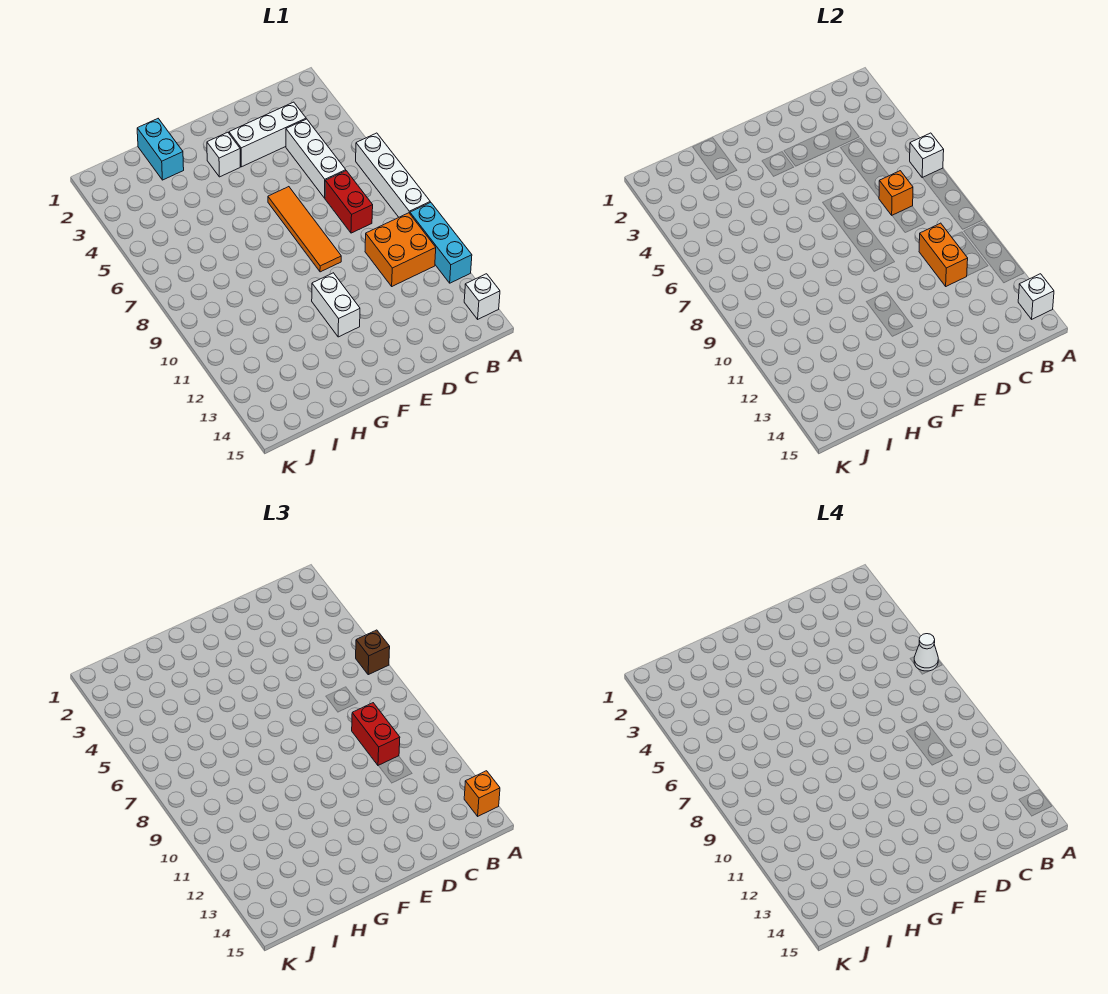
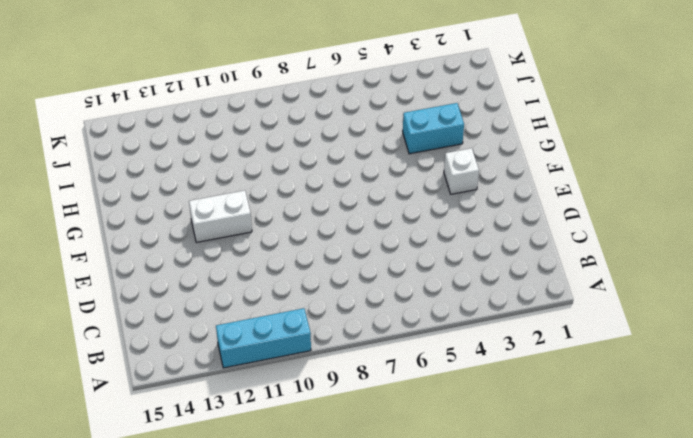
cyan brick H3:H4 level 1 -> cyan brick H1:H2 level 1
none -> white brick A6:A9 level 1
none -> white brick A14 level 1
none -> orange brick B10:C11 level 1

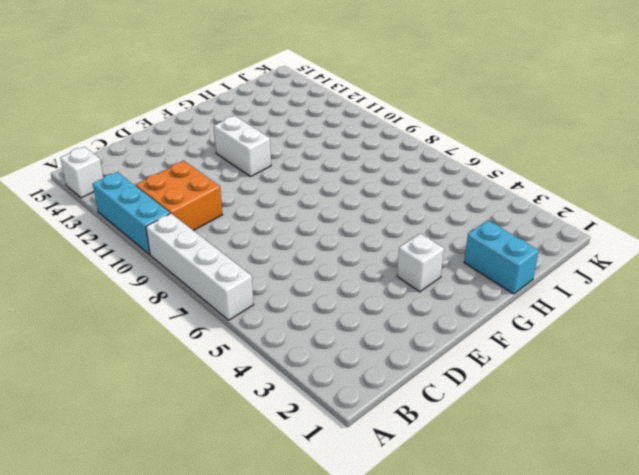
none -> white brick C3:E3 level 1
none -> white brick C4:C6 level 1
none -> red brick C7:C8 level 1

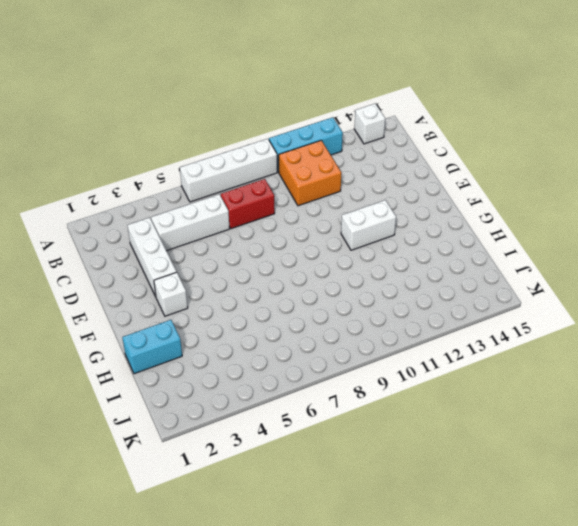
none -> orange tile E6:E9 level 1
none -> white brick A6 level 2
none -> white brick A14 level 2

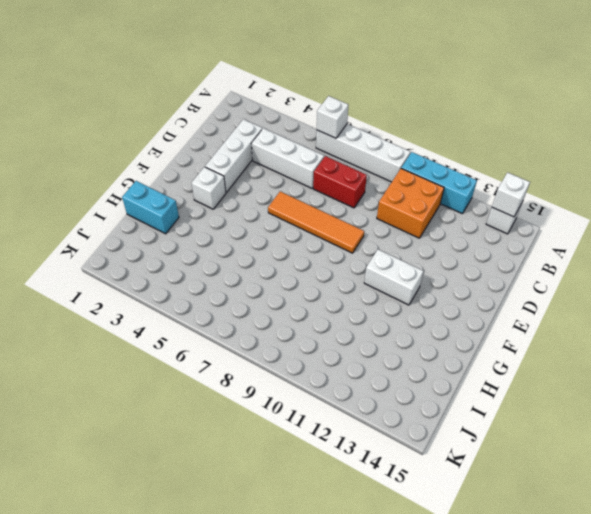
none -> orange brick C7 level 2
none -> orange brick C10:C11 level 2
none -> brown brick A6 level 3

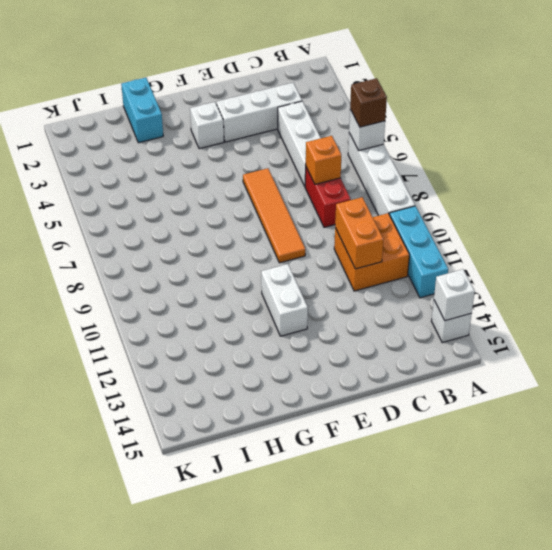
none -> orange brick A14 level 3
none -> red brick C9:C10 level 3
none -> white cone A6 level 4

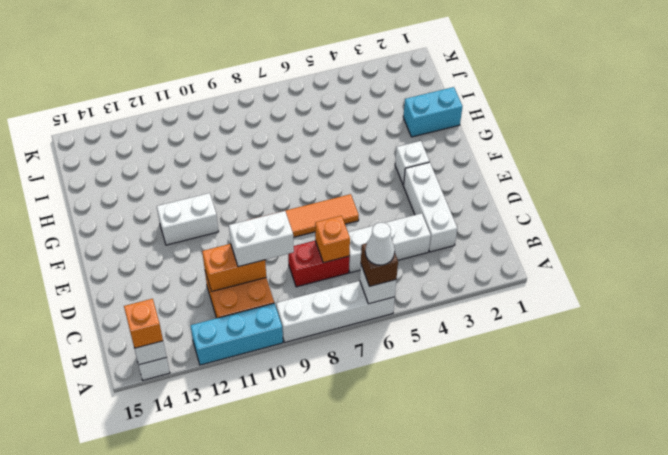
white brick C9:C10 level 3 -> red brick C9:C10 level 3

